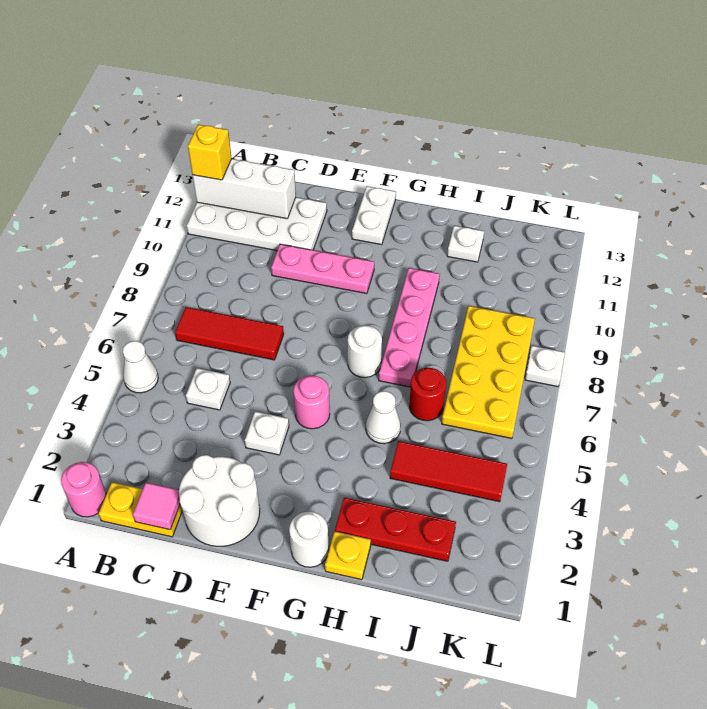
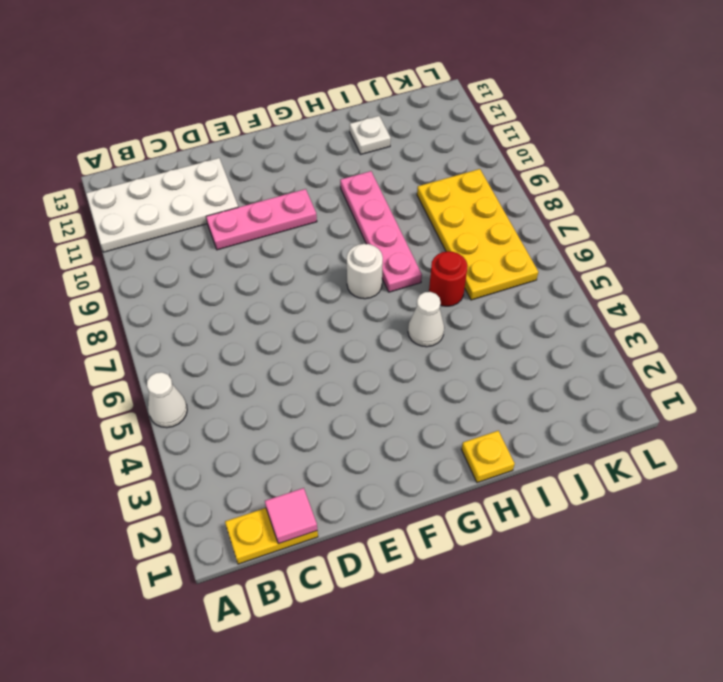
none -> pink round brick A1 level 1
none -> red tile B7:D7 level 1
none -> white plate C5 level 1

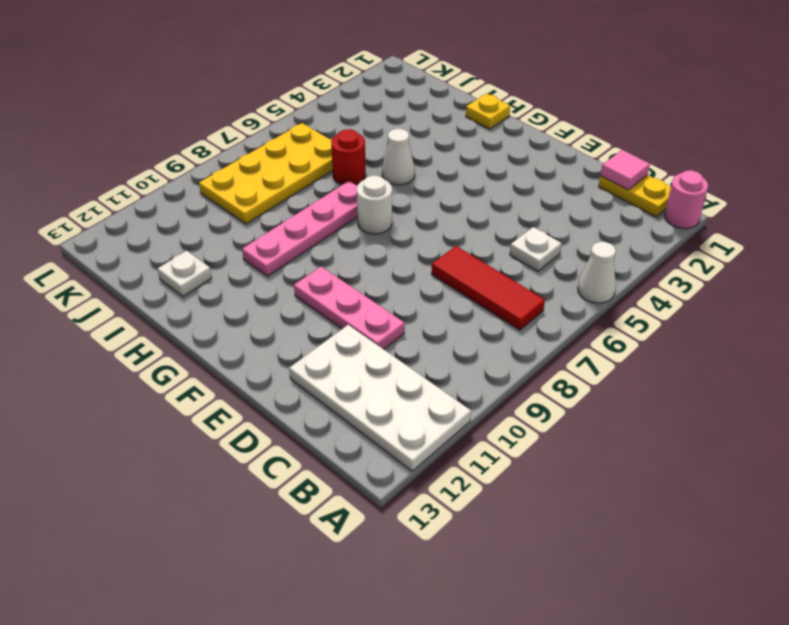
none -> white round brick D1:E2 level 1
none -> white plate E4 level 1
none -> pink round brick F5 level 1

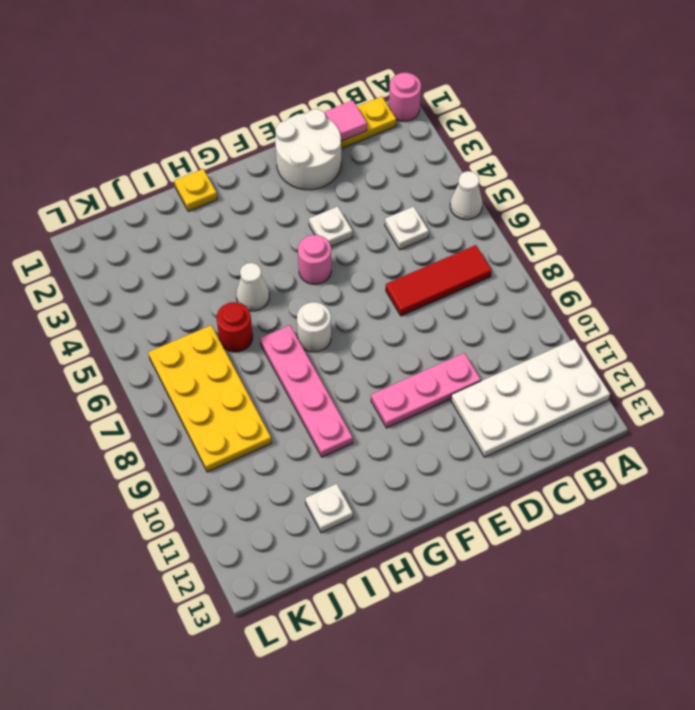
none -> white plate F12:F13 level 1
none -> white round brick G1 level 1
none -> red plate H2:J2 level 1

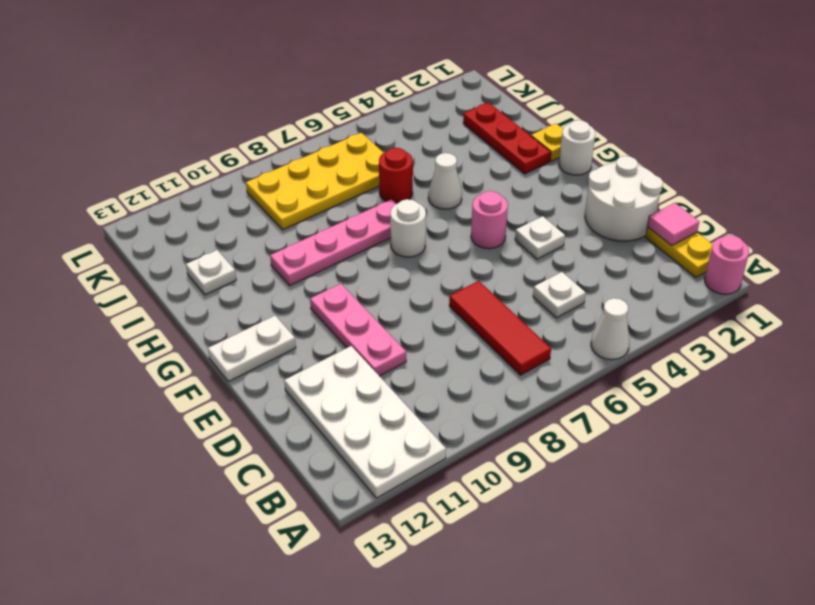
none -> red tile I4:K4 level 1
none -> white plate L8 level 1
none -> white brick A12:C12 level 2

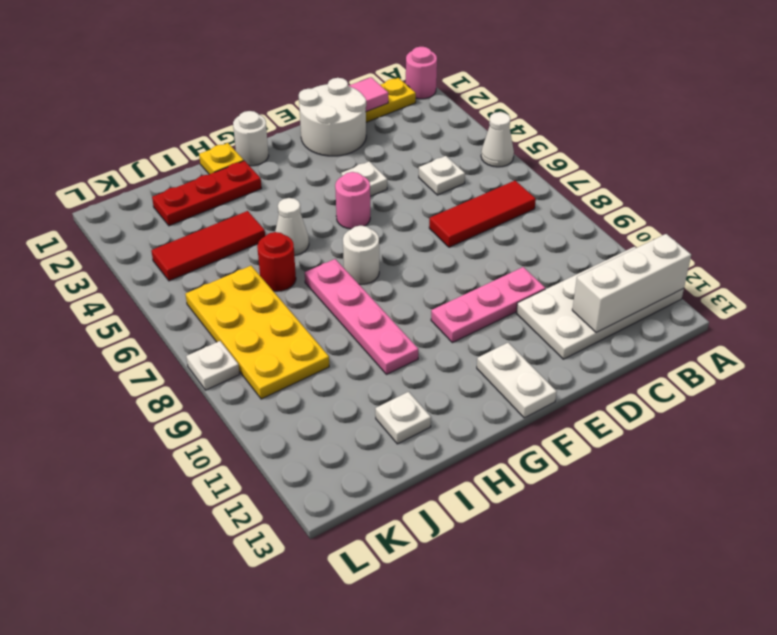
none -> yellow brick A12 level 3

